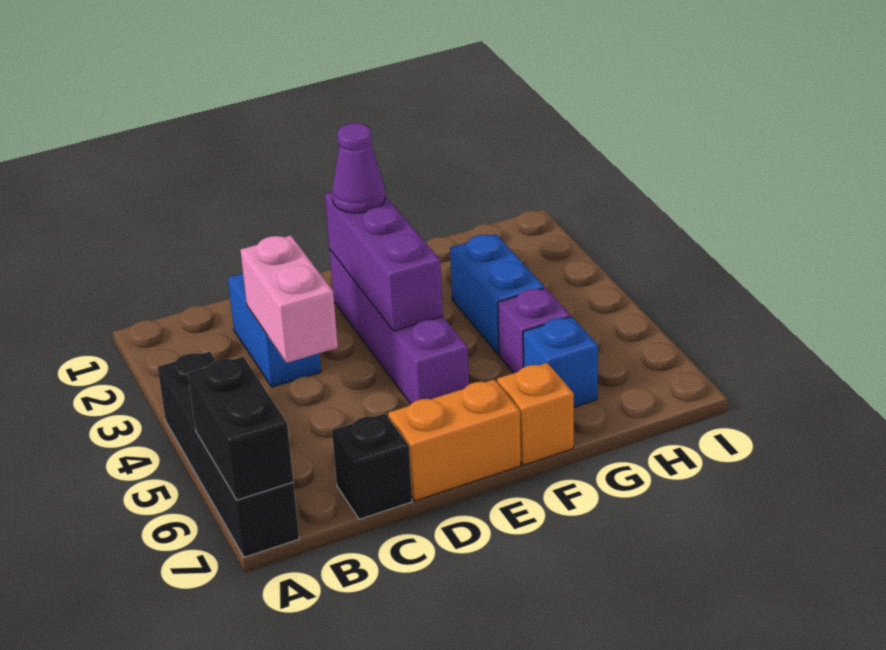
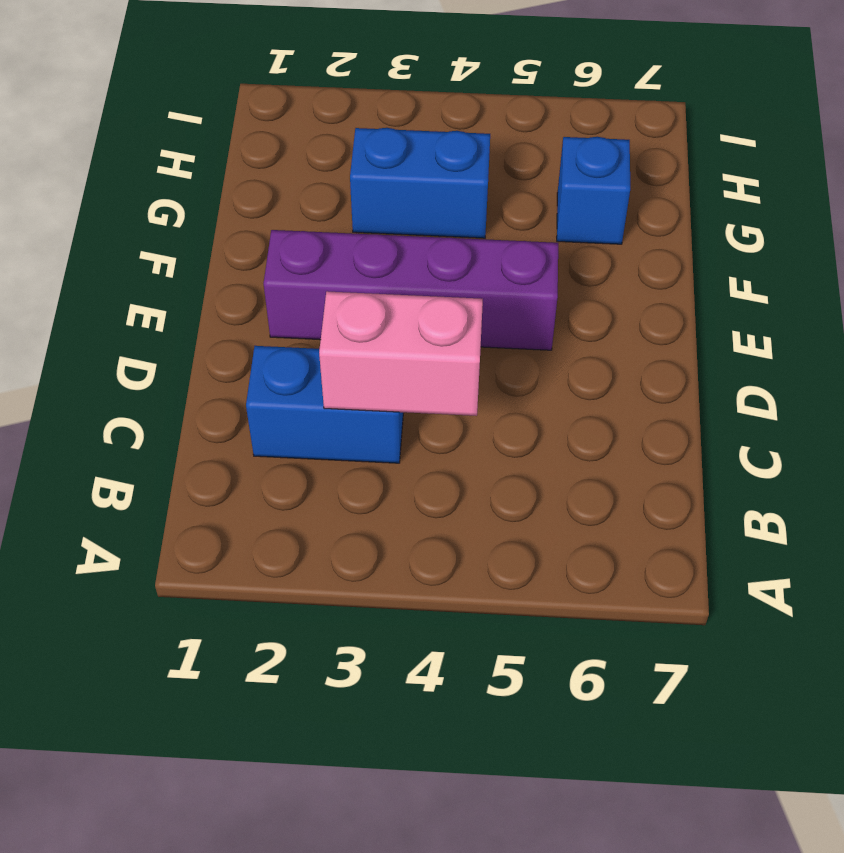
none -> black brick A4:A7 level 1
none -> black brick C7 level 1
none -> orange brick D7:E7 level 1

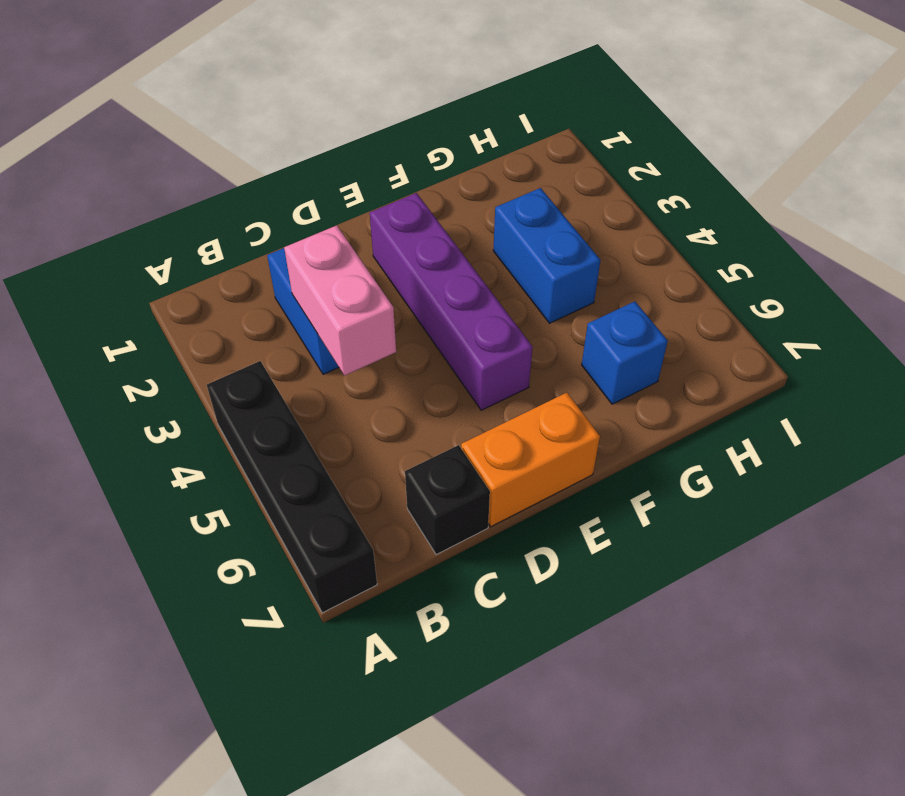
none -> orange brick F7 level 1
none -> purple brick G5 level 1
none -> black brick A6:A7 level 2

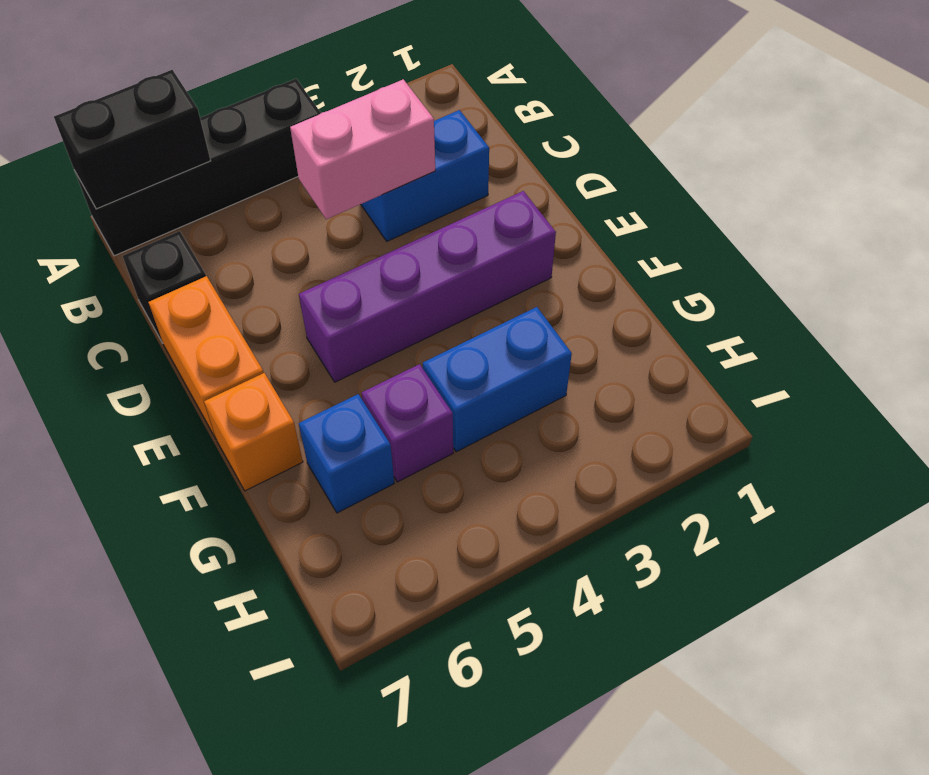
none -> purple brick E2:E4 level 2
none -> purple cone E2 level 3

